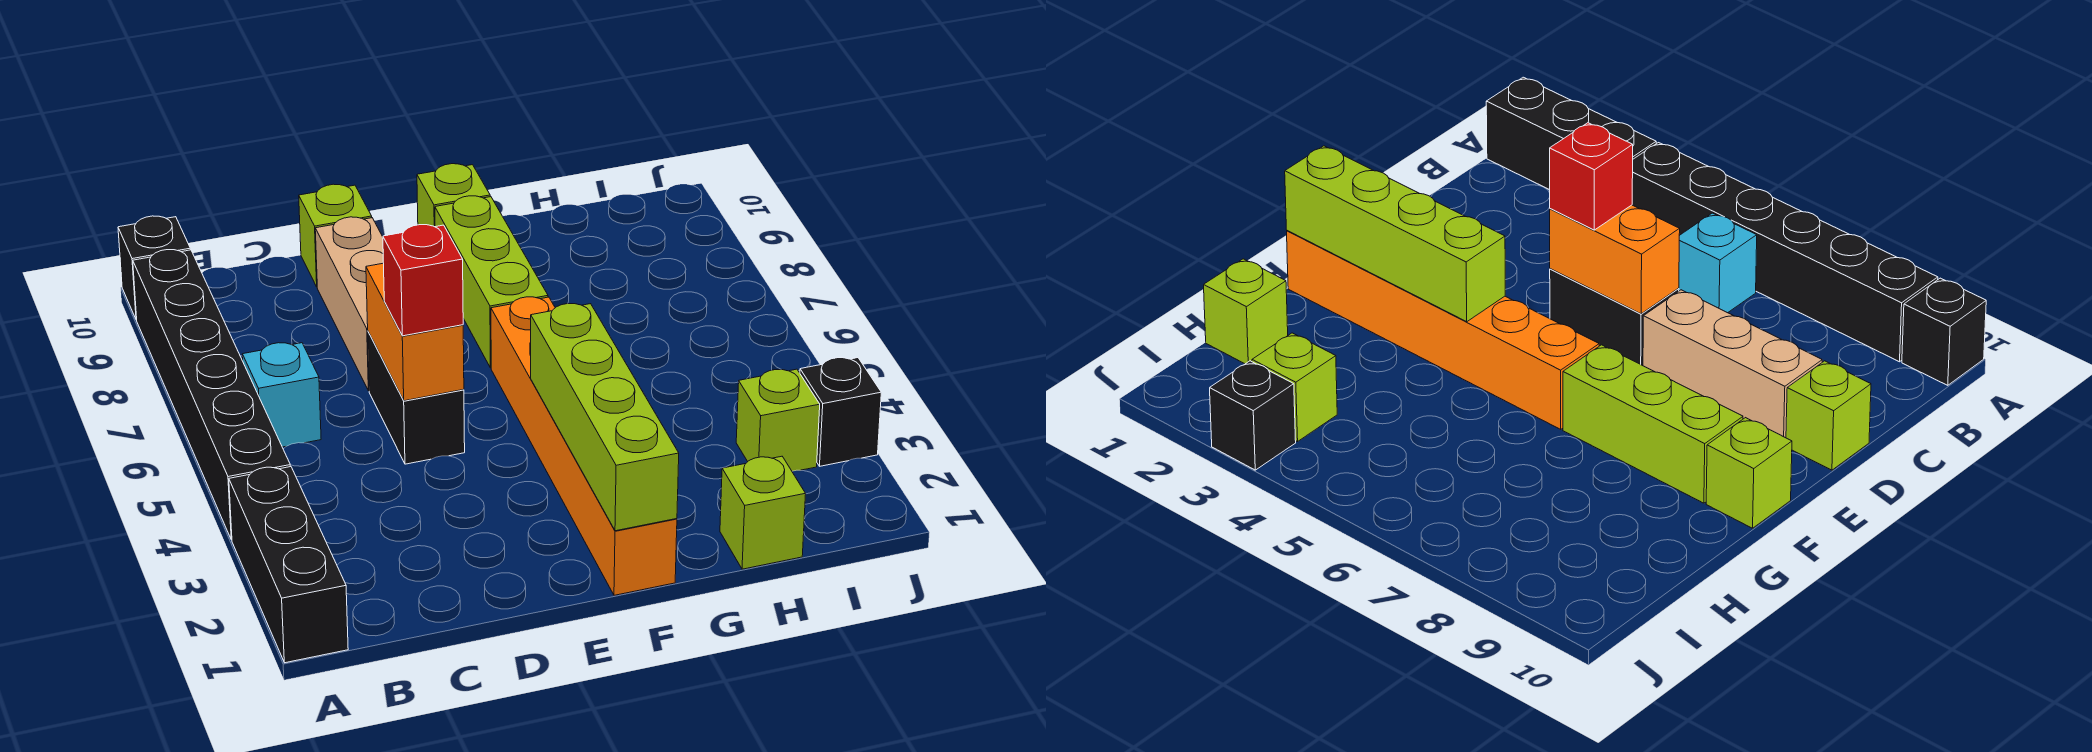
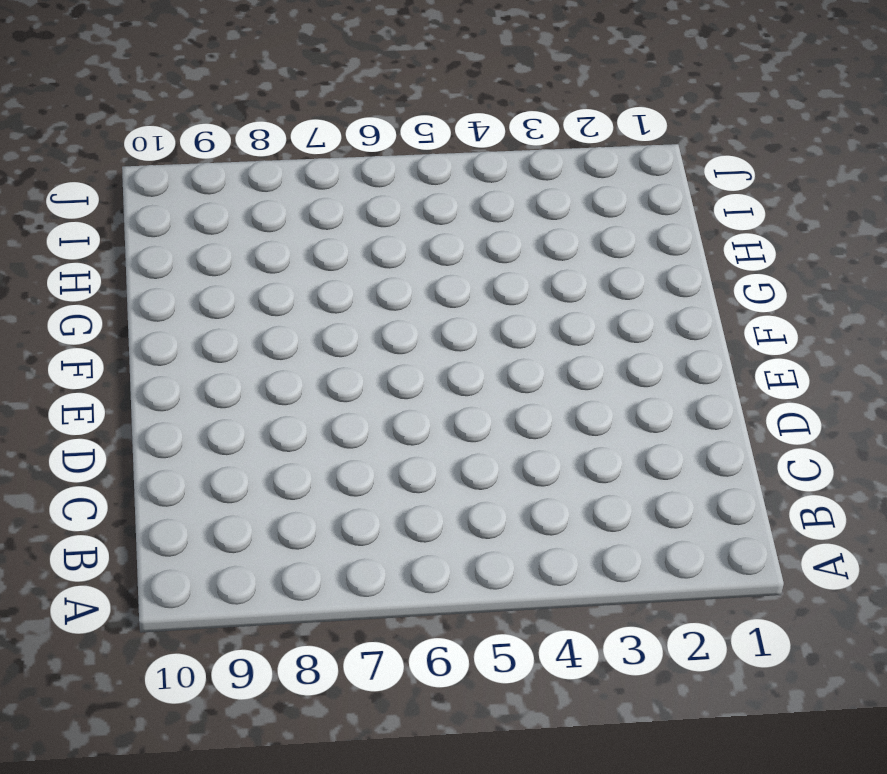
none -> black brick A1:A3 level 1
none -> black brick A4:A9 level 1
none -> black brick A10 level 1

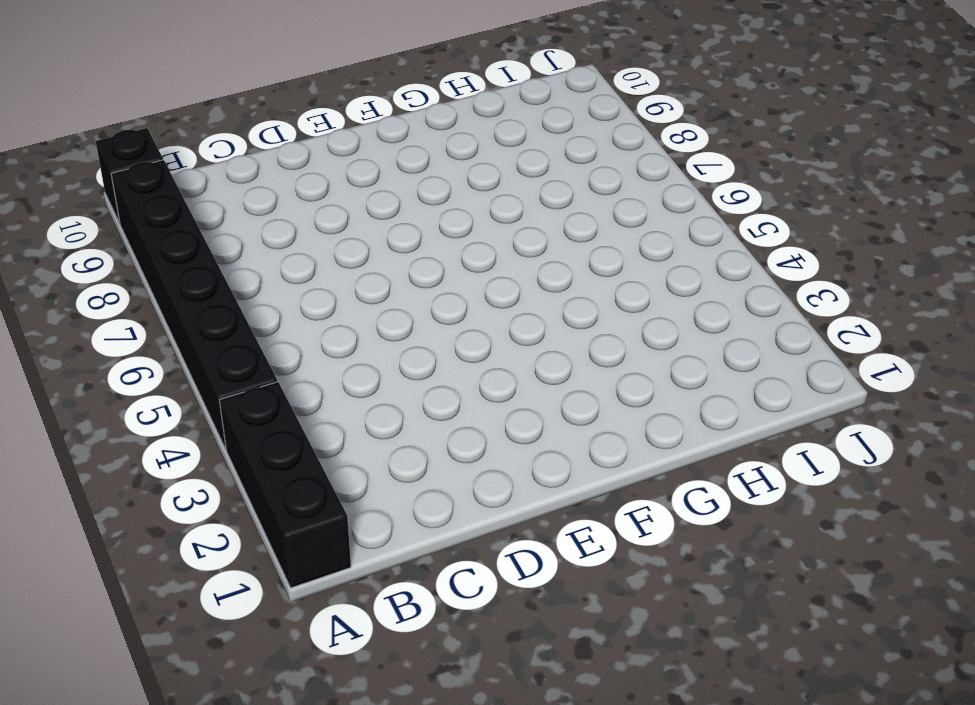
none -> cyan brick B6 level 1
none -> black brick D5:D6 level 1
none -> tan brick D7:D9 level 1

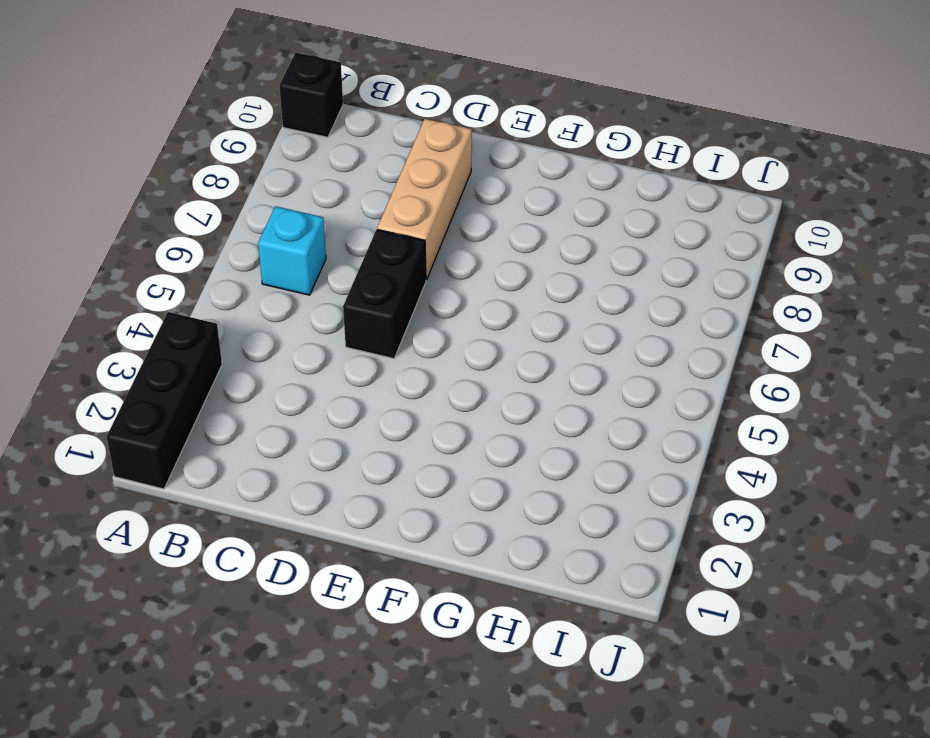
none -> black brick A4:A9 level 1
none -> lime brick D10 level 1
none -> orange brick F1:F6 level 1

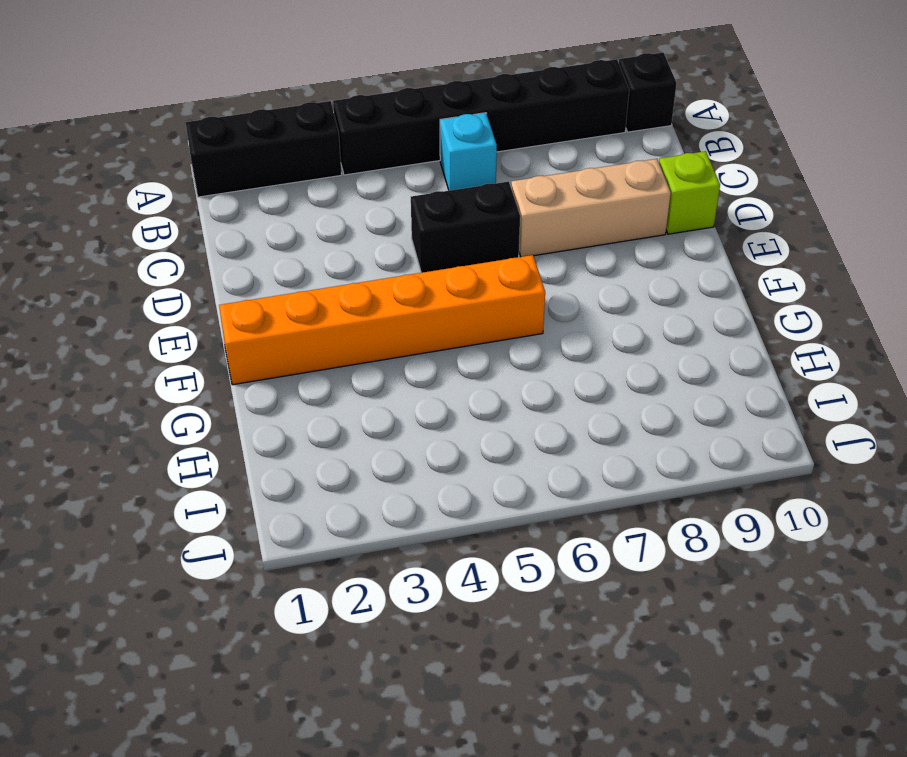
none -> lime brick F7:F9 level 1
none -> lime brick F10 level 1
none -> lime brick H1 level 1

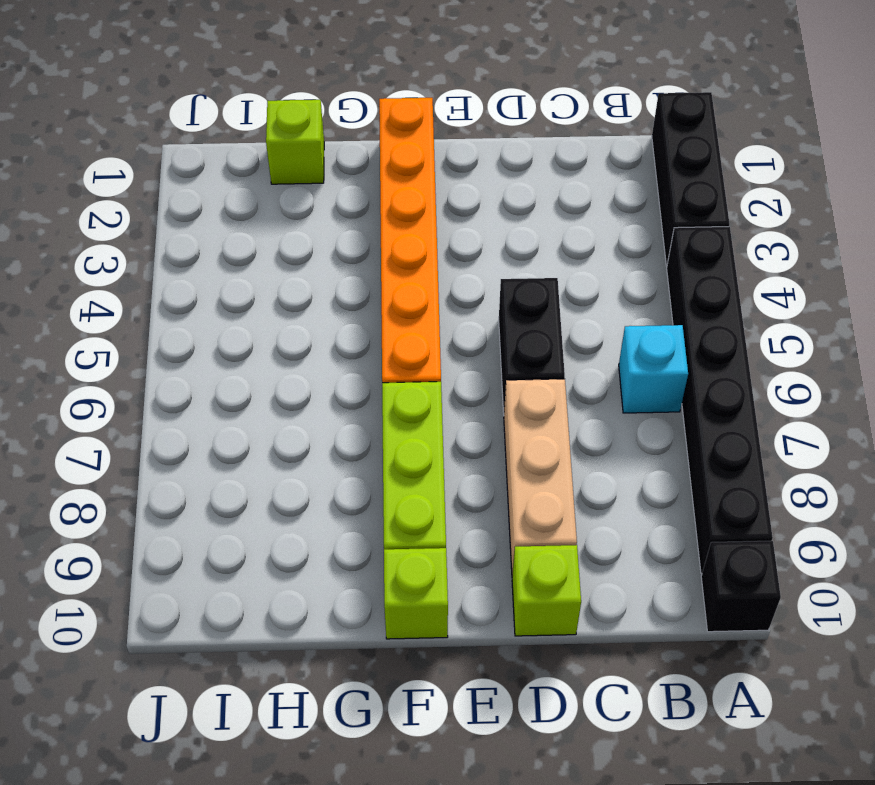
none -> lime brick I3 level 1
none -> black brick J3 level 1
none -> orange brick D5:D6 level 2

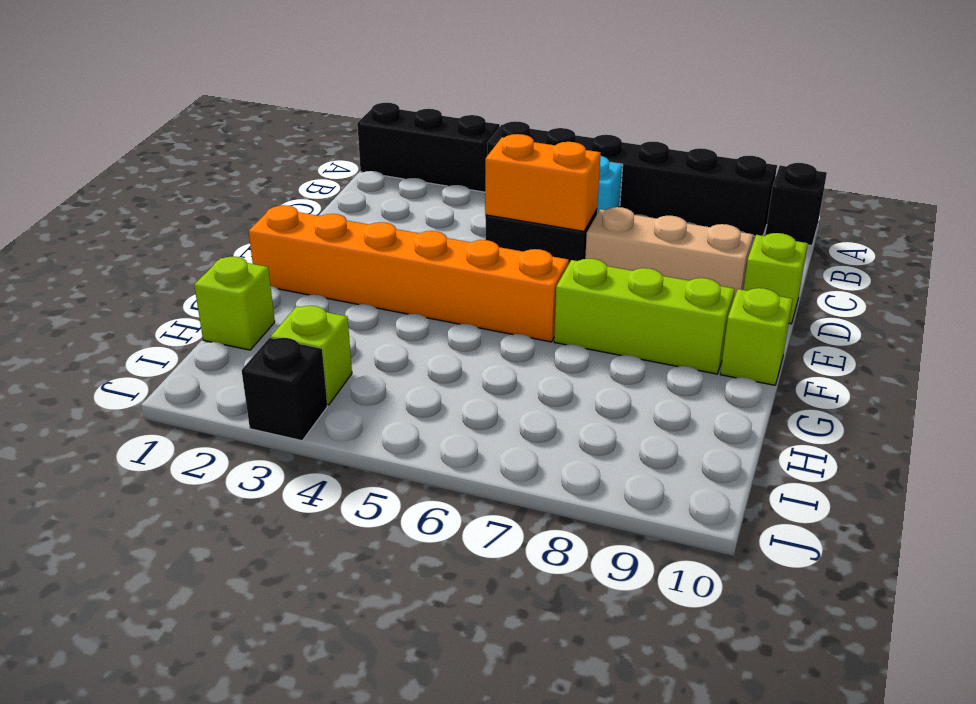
none -> lime brick F1:F4 level 2
none -> red brick D5 level 3

